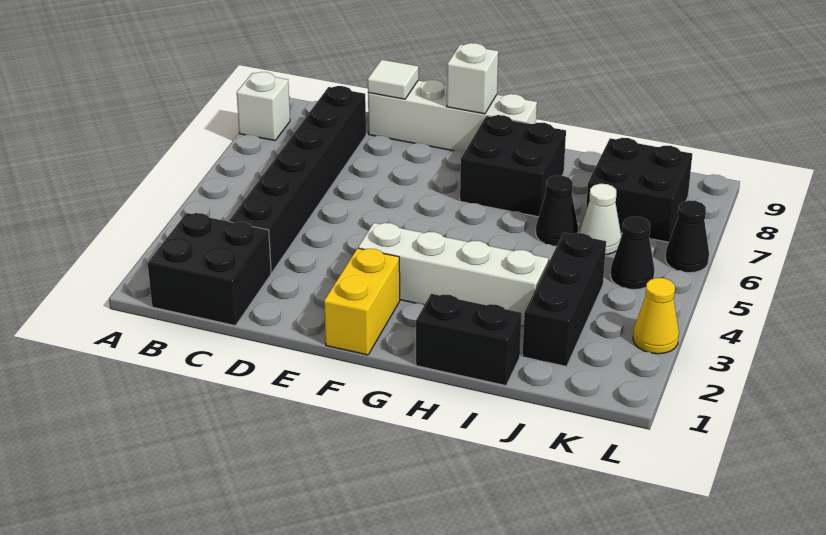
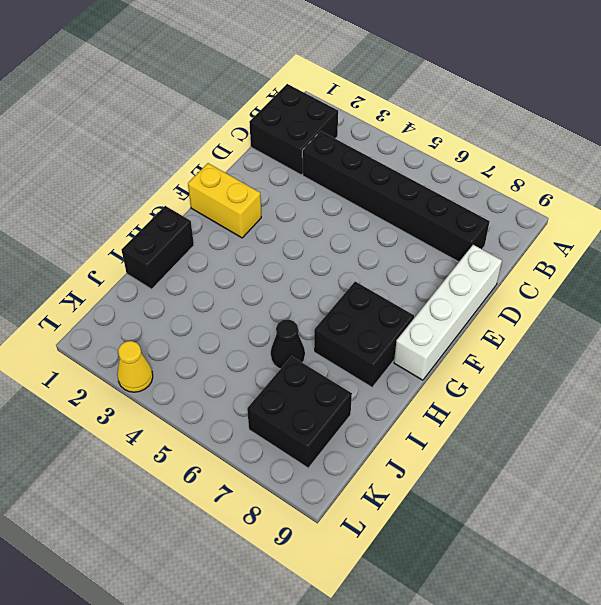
none -> white brick A8 level 1
none -> white brick F3:I3 level 1
none -> black brick J2:J4 level 1

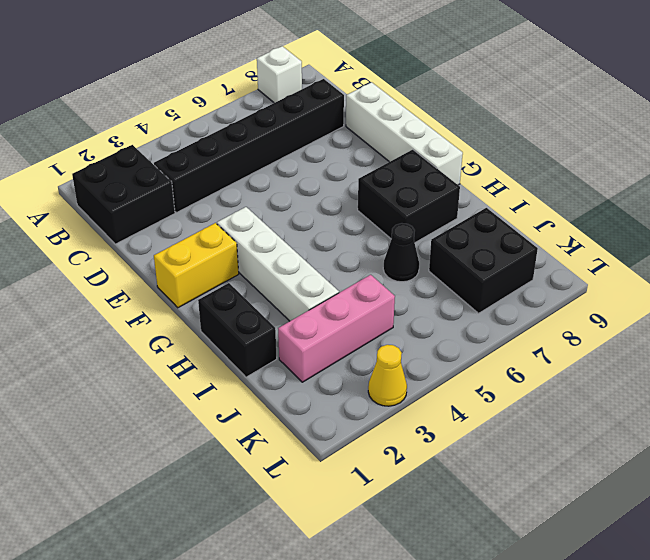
pink brick J2:J4 level 1 -> black brick J2:J4 level 1
none -> white cone J6 level 1
none -> black cone K5 level 1
none -> black cone L6 level 1

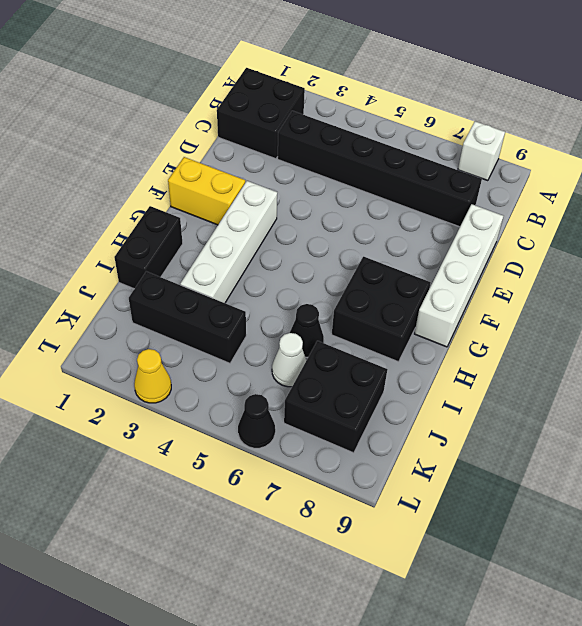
none -> black cone K5 level 1
none -> white tile D9 level 2
none -> white brick F9 level 2

